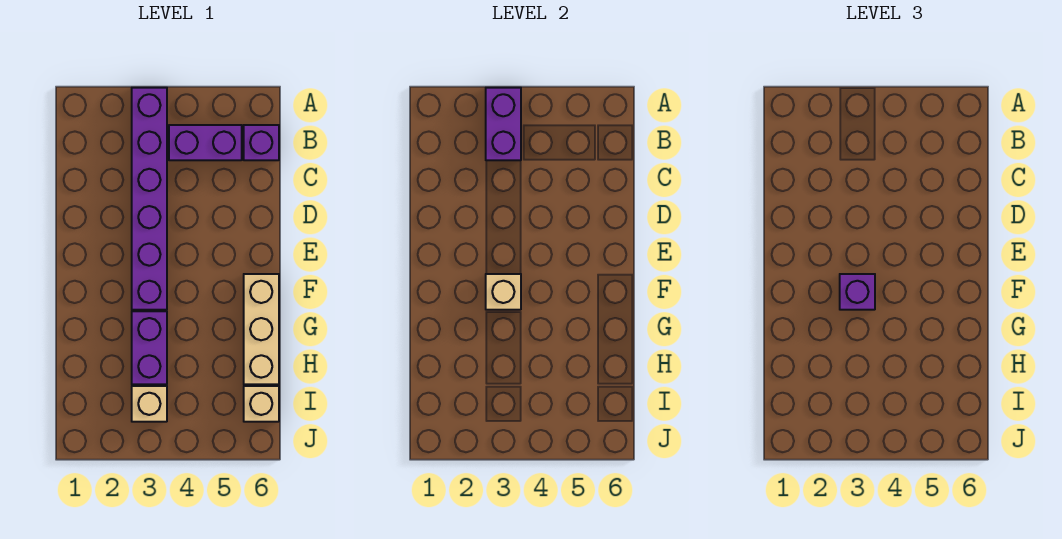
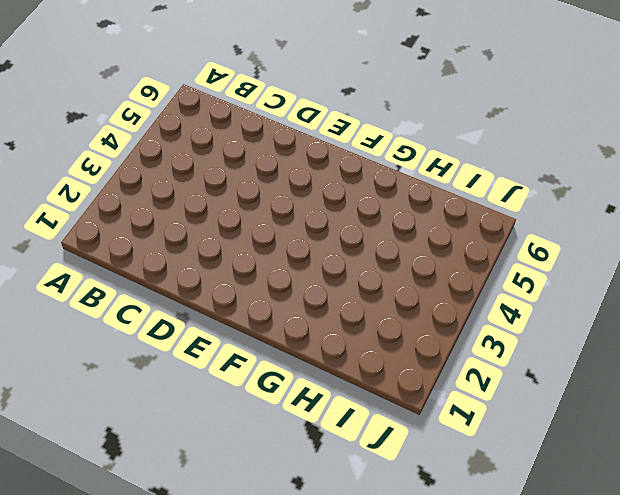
none -> purple brick A3:F3 level 1
none -> purple brick B4:B5 level 1

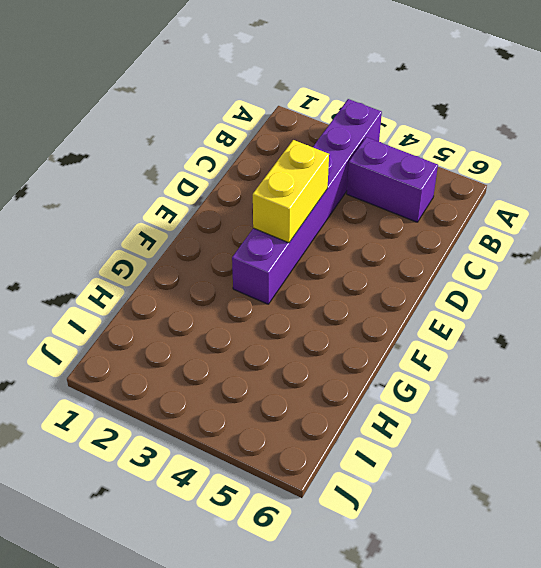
yellow brick D3:E3 level 2 -> none
none -> purple brick B6 level 1
none -> tan brick F6:H6 level 1

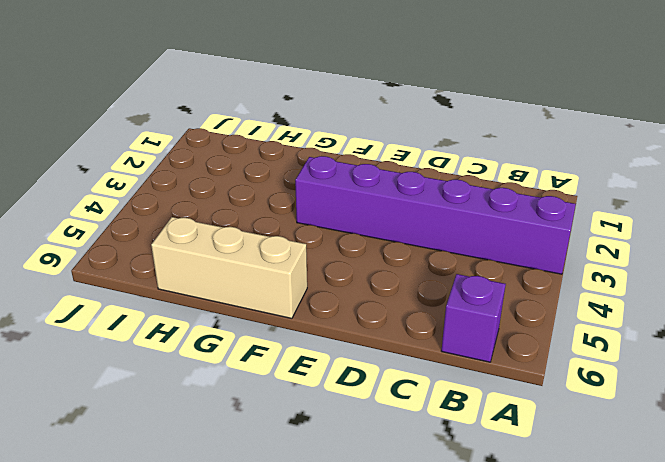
none -> purple brick B4:B5 level 1
none -> purple brick G3:H3 level 1

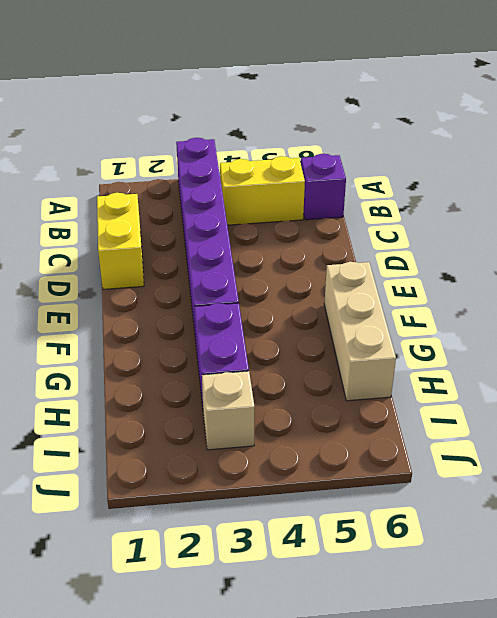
yellow brick B4:B5 level 1 -> purple brick B4:B5 level 1
yellow brick C1:D1 level 1 -> none
none -> tan brick I6 level 1
none -> purple brick A3:B3 level 2

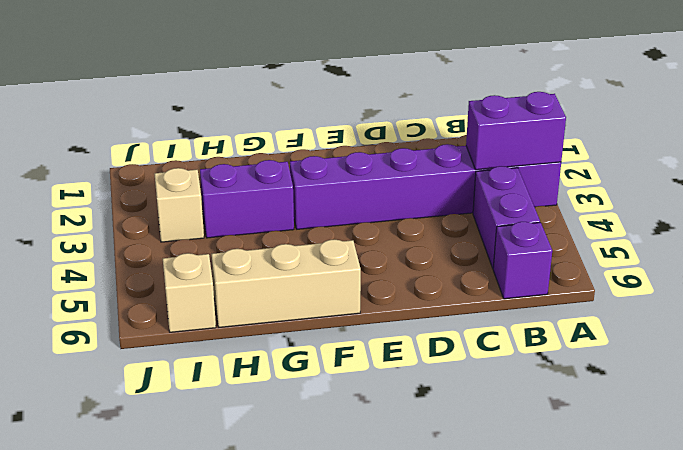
none -> tan brick F3 level 2
none -> purple brick F3 level 3

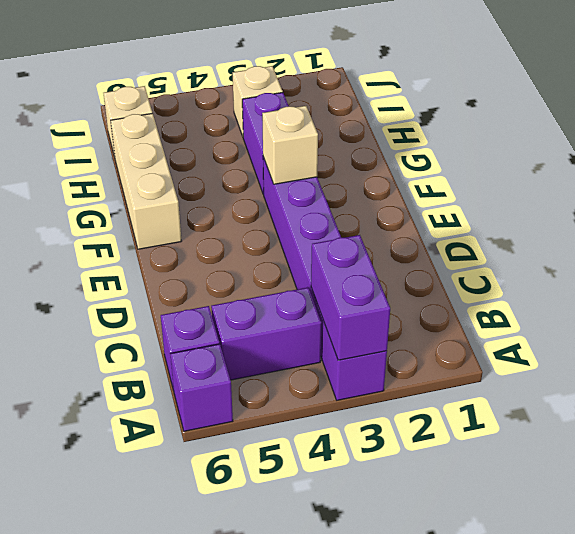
purple brick A6 level 1 -> purple brick F3 level 3

